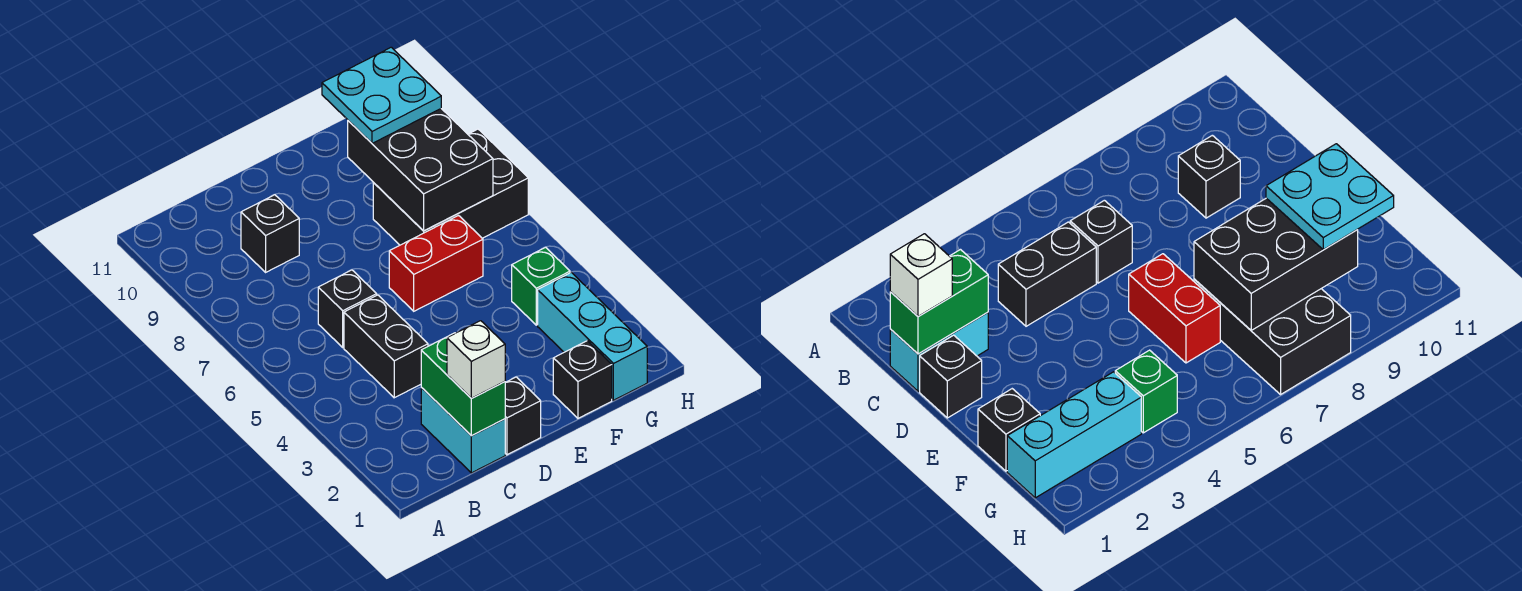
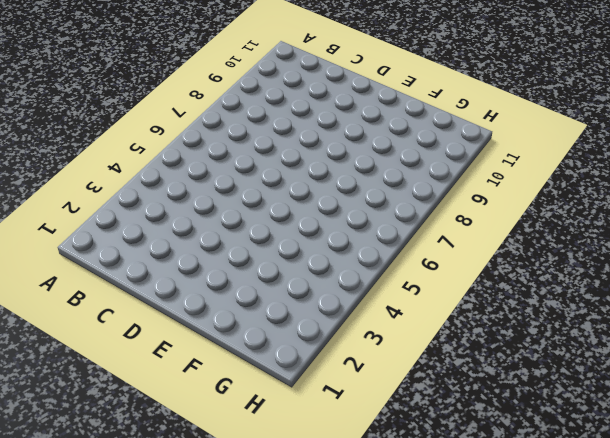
none -> cyan brick C1:C2 level 1
none -> black brick C4:C5 level 1
none -> black brick C6 level 1

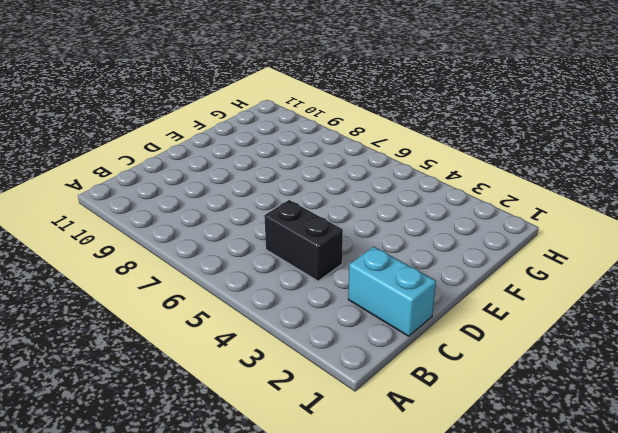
none -> black brick C6 level 1
none -> black brick C9 level 1
none -> black brick D1 level 1

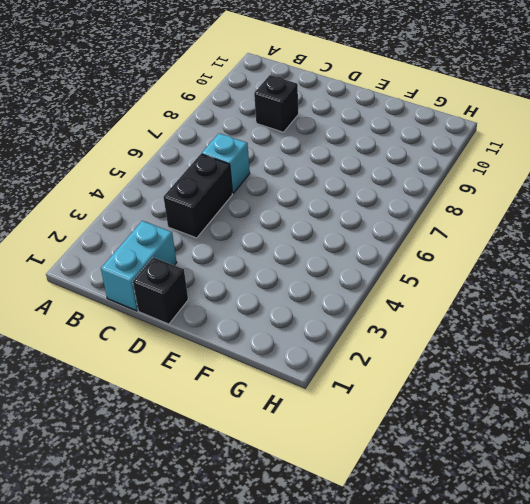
cyan brick C6 level 1 -> black brick C6 level 1
none -> red brick E6:F6 level 1
none -> black brick F1 level 1
none -> black brick F7:H8 level 1

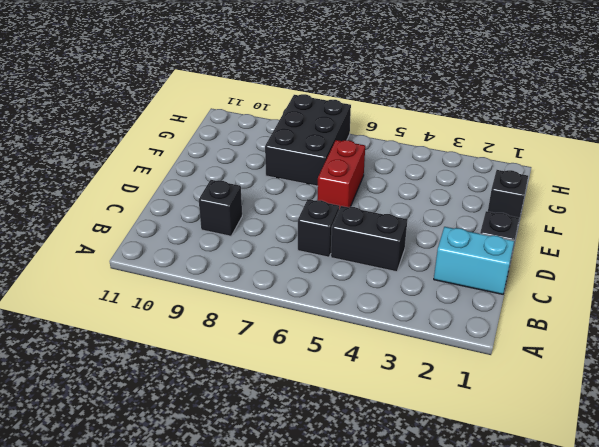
none -> cyan brick G1:G3 level 1
none -> green brick G4 level 1
none -> green brick C1:C2 level 2

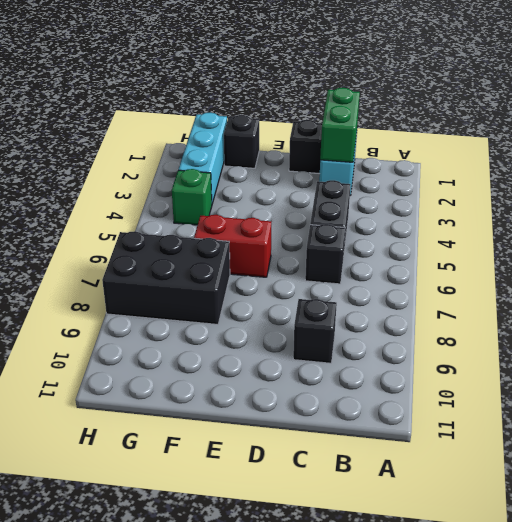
none -> black brick F7:G9 level 2
none -> white brick C1 level 3
none -> cyan plate F9:G10 level 3

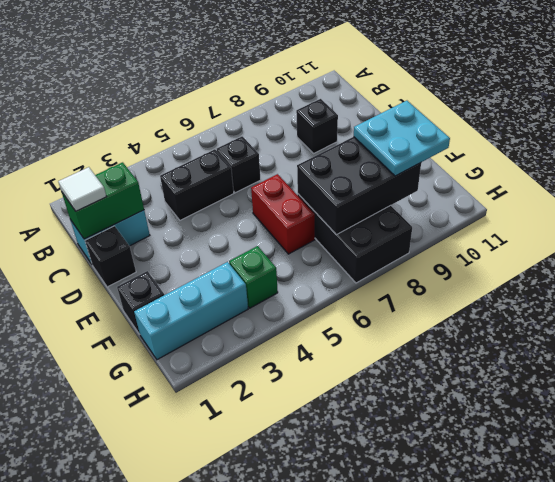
white tile C1 level 3 -> white brick C1 level 3

